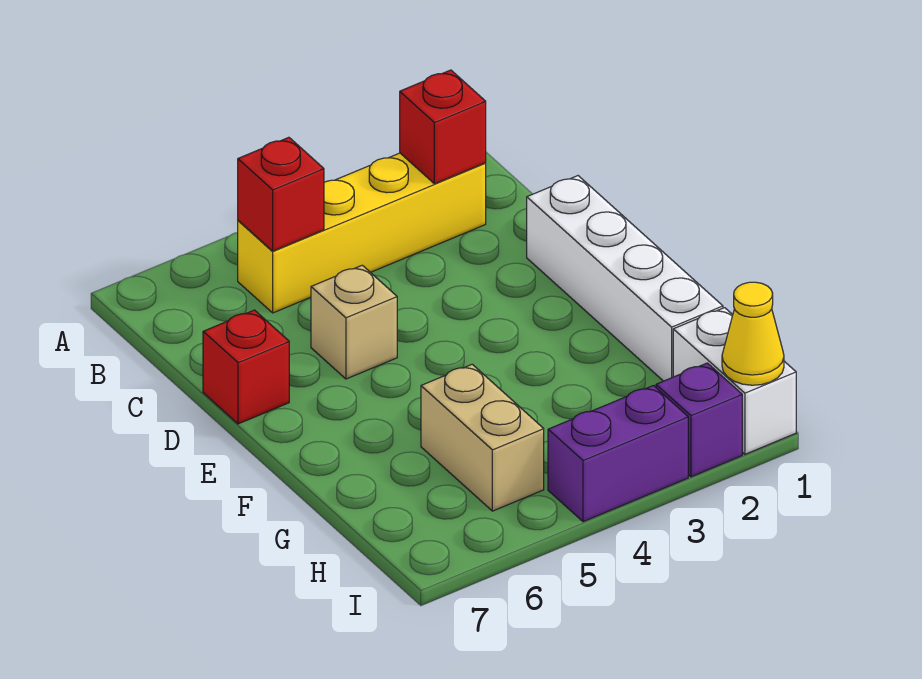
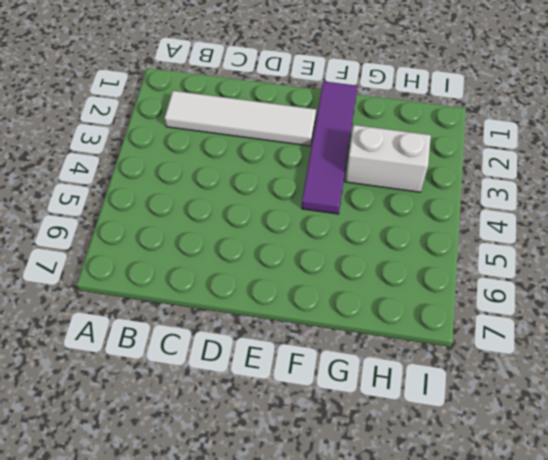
white tile B2:E2 level 1 -> yellow brick B2:B5 level 1
purple tile F1:F4 level 1 -> white brick D1:G1 level 1
white brick G3:H3 level 1 -> white brick H1:I1 level 1
none -> tan brick D5 level 1
none -> red brick D7 level 1

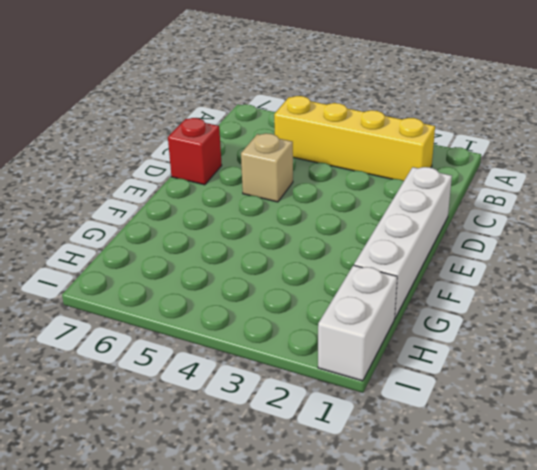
none -> tan brick G5:H5 level 1
none -> purple brick I2 level 1

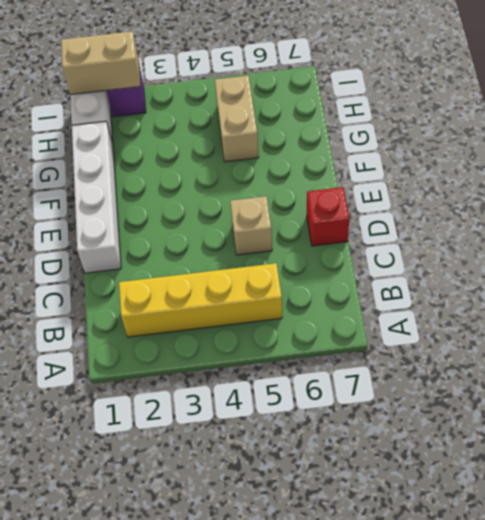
tan brick I1:I2 level 2 -> yellow cone I1 level 2
none -> purple brick I3:I4 level 1
none -> red brick B2 level 2

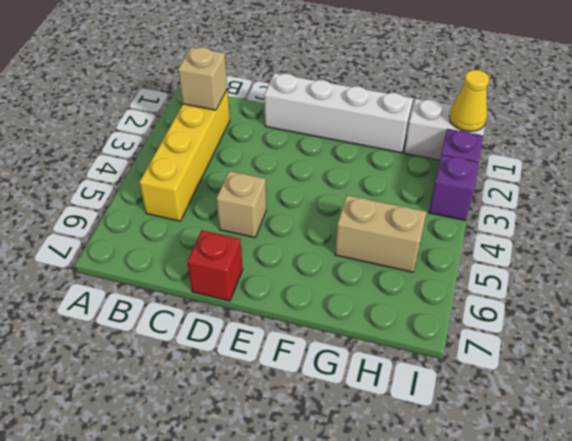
tan brick B2 level 2 -> red brick B2 level 2
purple brick I3 level 1 -> purple brick I3:I4 level 1
none -> red brick B5 level 2

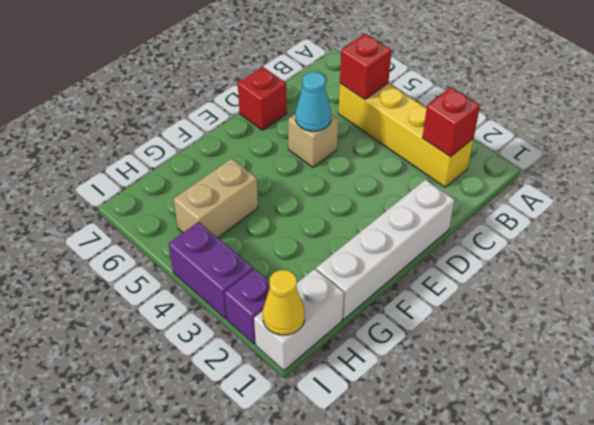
cyan cone D5 level 2 -> none

